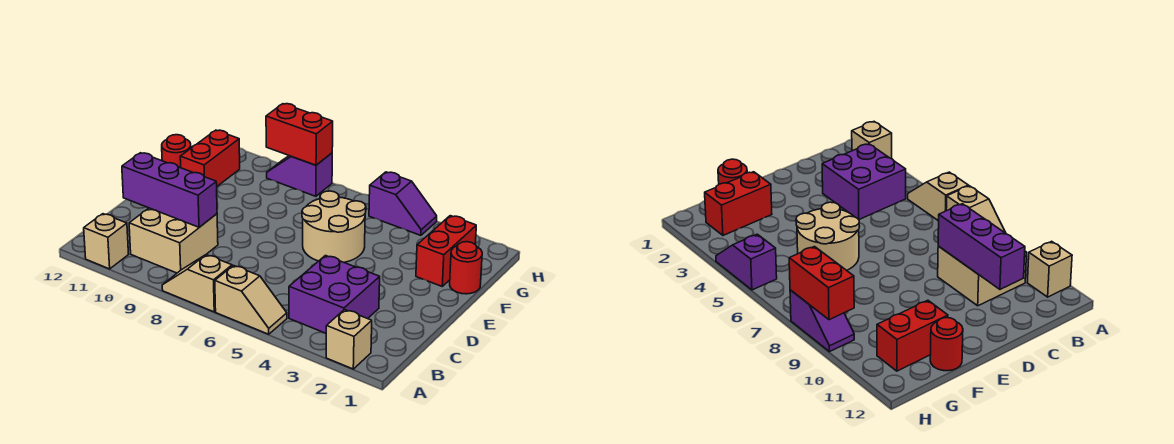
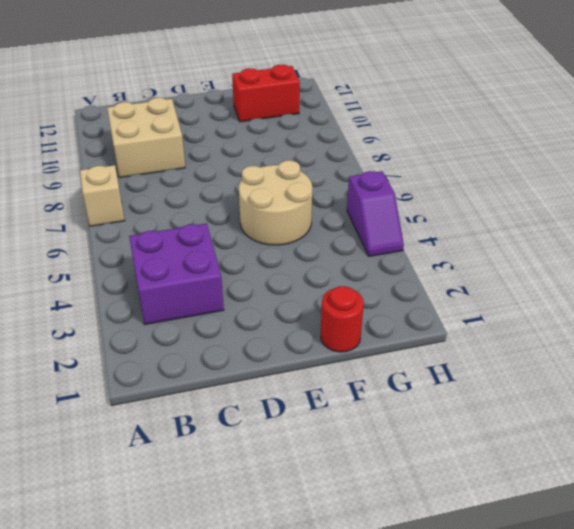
none -> tan brick A2 level 1
none -> tan slope A5:A6 level 1 top 6
none -> tan brick A11 level 1

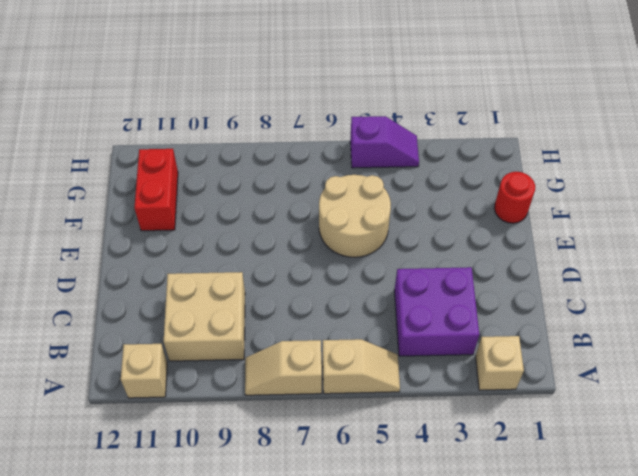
none -> red brick F2:G2 level 1
none -> red round brick F12 level 1
none -> purple slope H8:H9 level 1 top 8

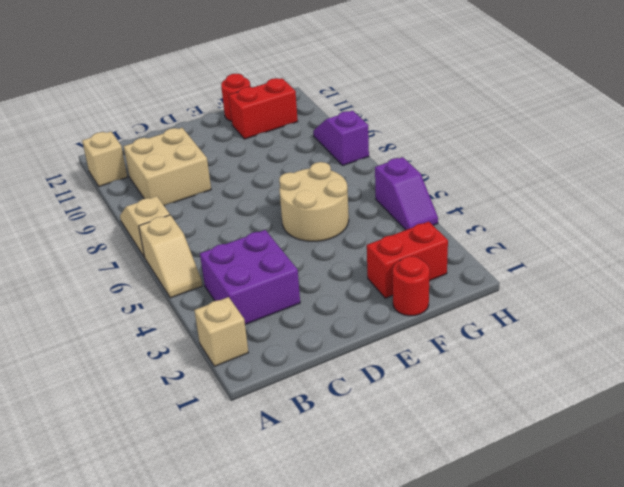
none -> purple brick C9:C11 level 2
none -> red brick H8:H9 level 2

